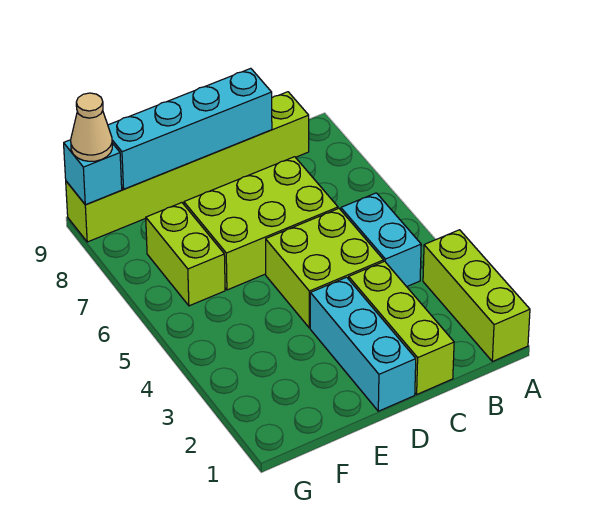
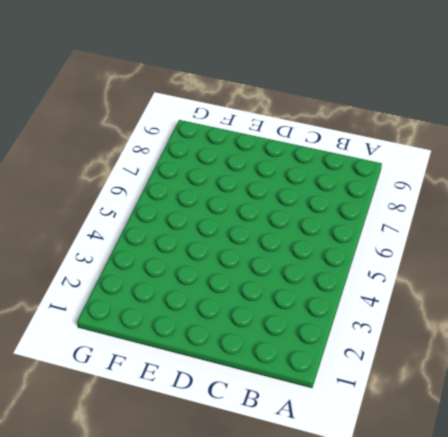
none -> lime brick A1:A3 level 1
none -> cyan brick B4:B5 level 1

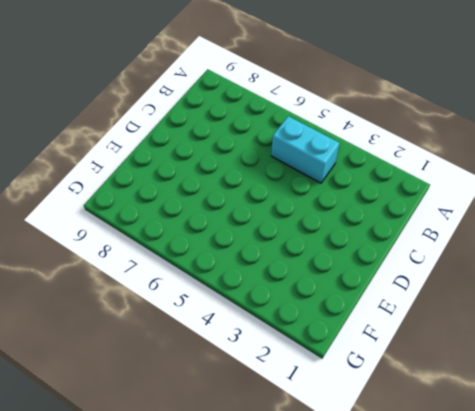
none -> lime brick A1:A3 level 1
none -> lime brick B9:G9 level 1

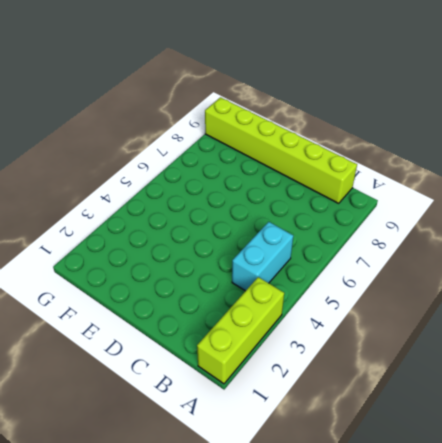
none -> lime brick C1:C3 level 1
none -> lime brick C4:D5 level 1

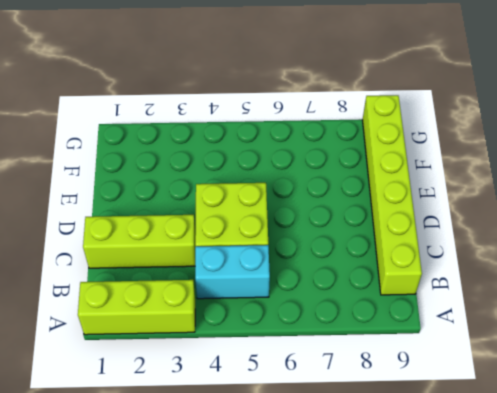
none -> lime brick C6:E7 level 1
none -> cyan brick D1:D3 level 1

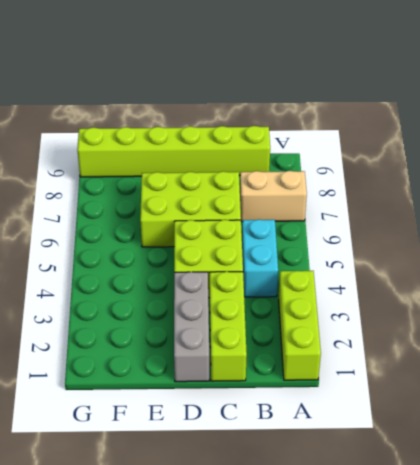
tan brick A7:B7 level 1 -> none
grey brick D1:D3 level 1 -> cyan brick D1:D3 level 1
none -> lime brick F6:F7 level 1
none -> cyan brick C9:F9 level 2

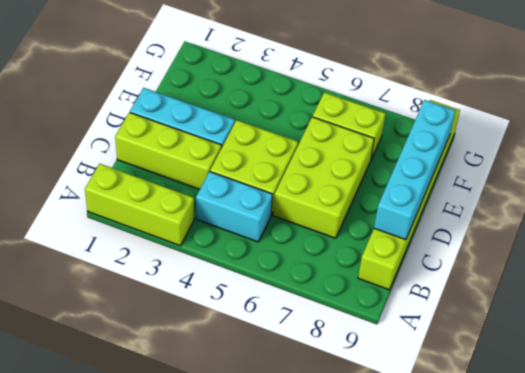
none -> cyan brick G9 level 2
none -> tan cone G9 level 3

